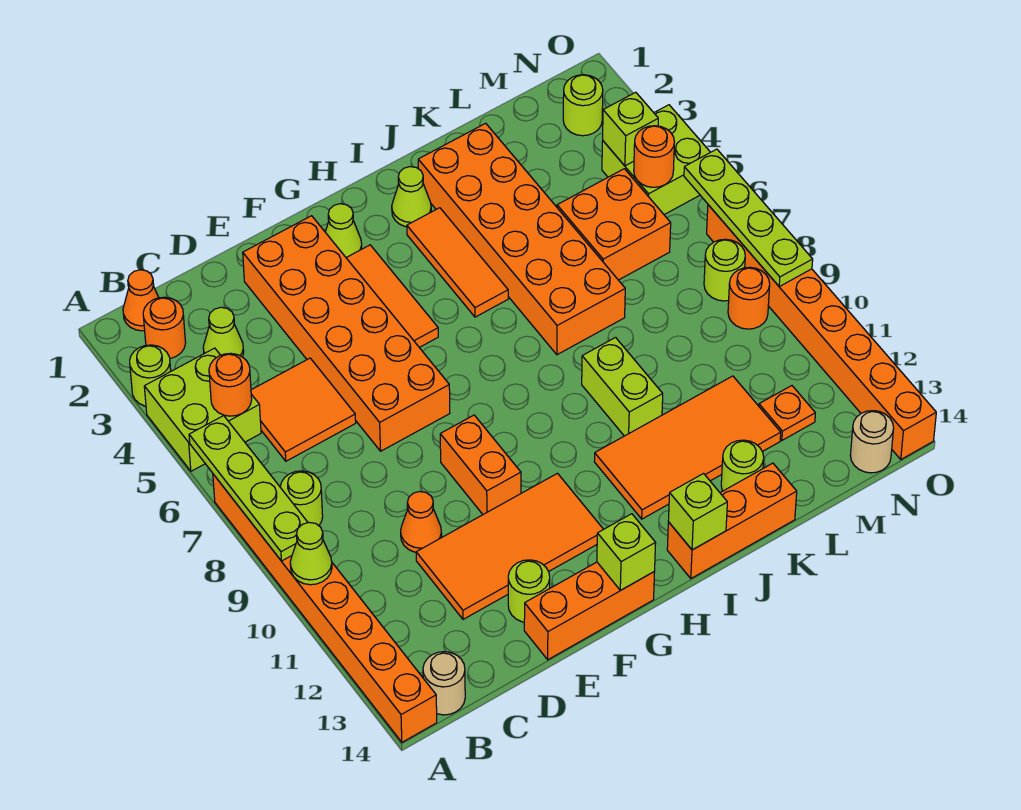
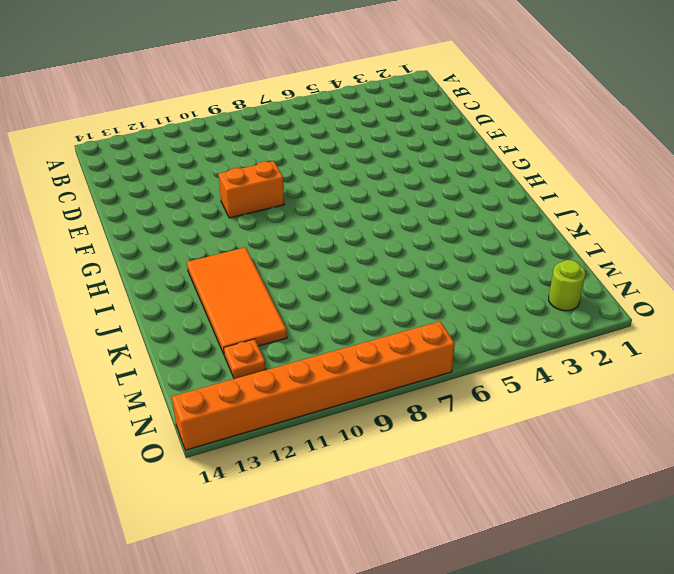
none -> lime round brick A3 level 1
none -> lime brick A4:B5 level 1
none -> orange brick A7:A14 level 1
none -> orange cone B1 level 1

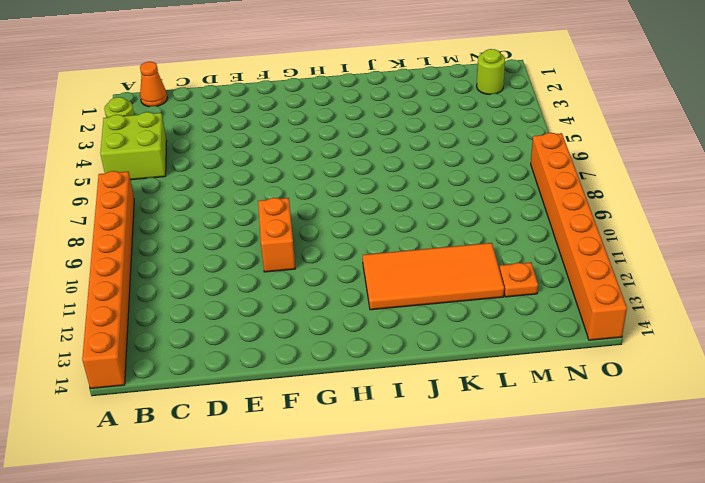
none -> orange round brick B2 level 1
none -> lime round brick B8 level 1
none -> tan round brick B14 level 1
none -> lime cone C3 level 1

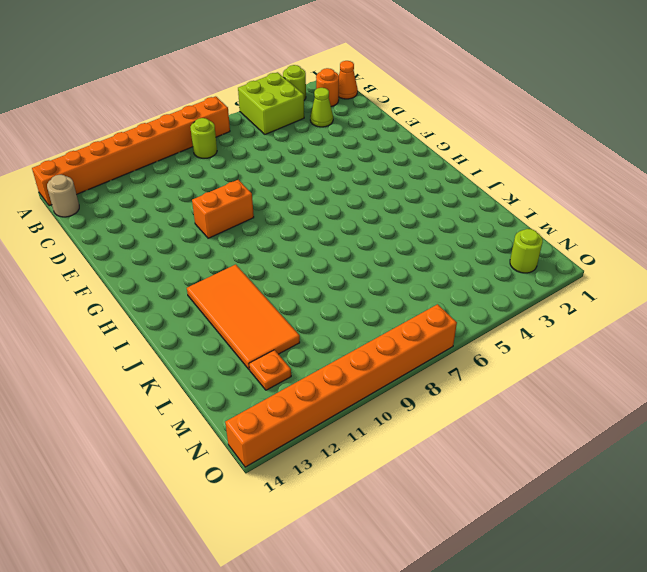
none -> orange tile C5:D6 level 1
none -> orange cone D10 level 1
none -> orange tile D11:G12 level 1
none -> orange brick E2:F7 level 1

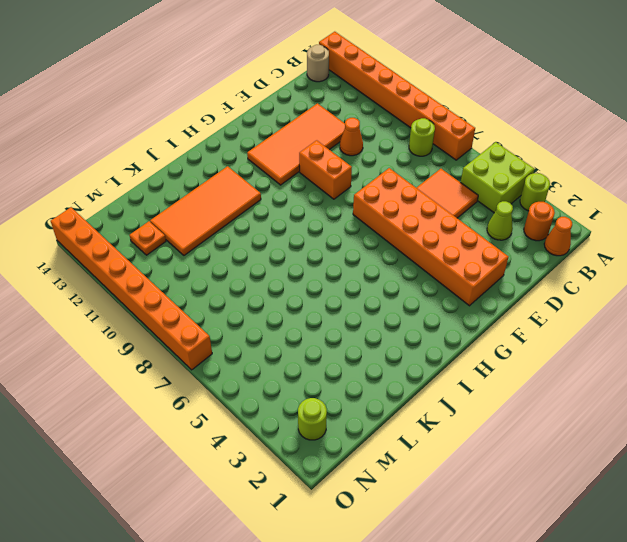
none -> lime round brick E13 level 1
none -> orange brick E14:G14 level 1
none -> lime cone G2 level 1
none -> orange tile G3:G5 level 1

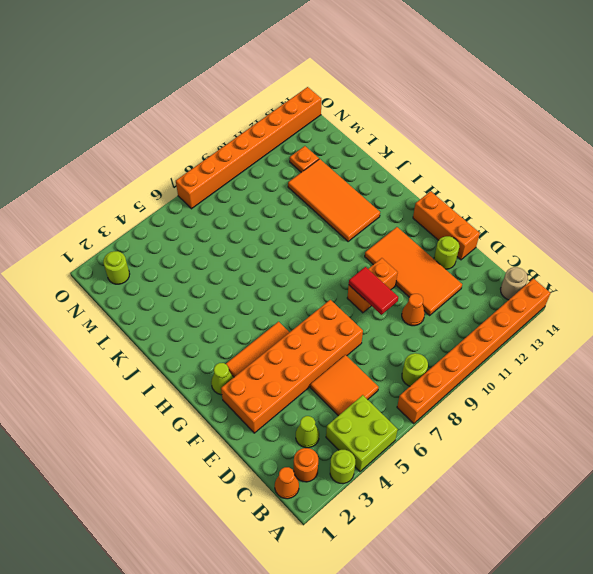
red tile E9:F9 level 2 -> none
none -> lime cone I2 level 1
none -> orange tile I3:I5 level 1
none -> orange brick I14:K14 level 1
none -> orange brick J2:K7 level 1

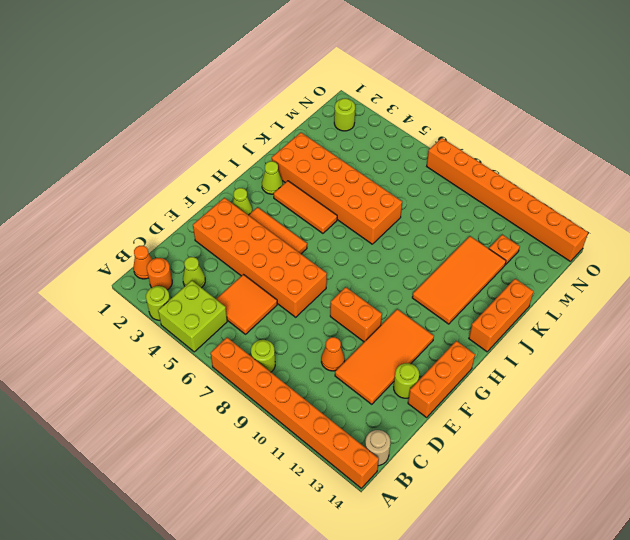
none -> lime brick J9:J10 level 1
none -> lime round brick K13 level 1
none -> orange brick L5:M6 level 1
none -> lime brick N4:O5 level 1

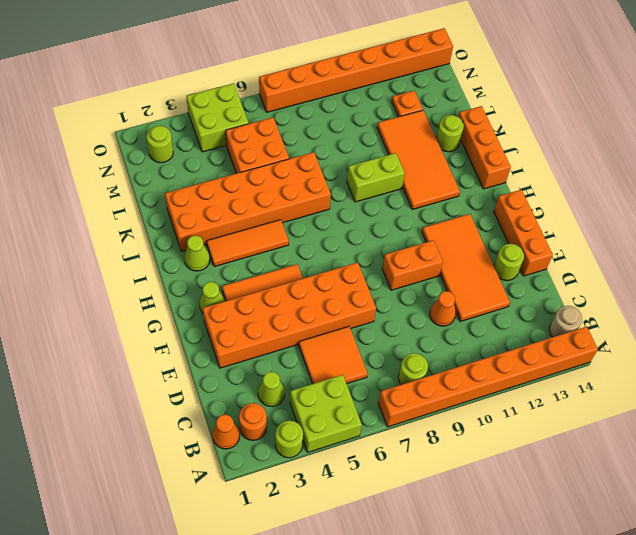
none -> lime round brick N8 level 1
none -> orange round brick N9 level 1
none -> tan round brick N14 level 1
none -> lime plate A6:A9 level 2

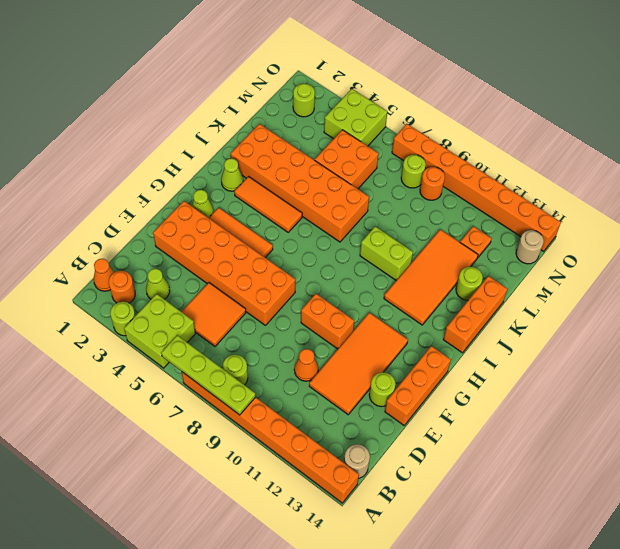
none -> lime cone A10 level 2
none -> orange round brick B5 level 2
none -> lime brick G14 level 2
none -> lime brick I14 level 2

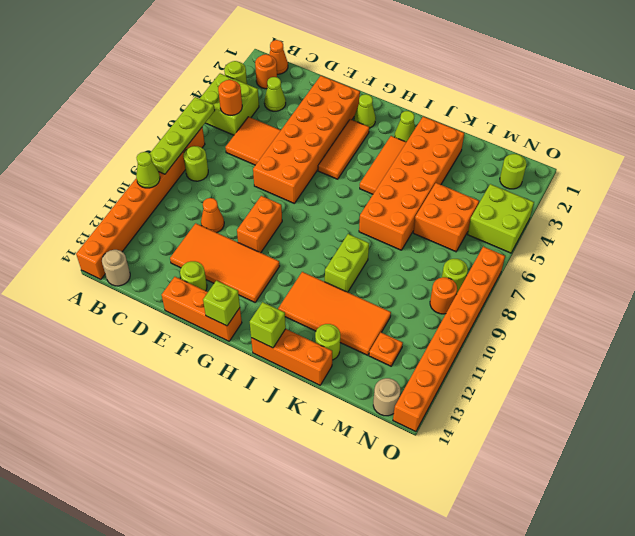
none -> lime brick N4 level 2
none -> orange round brick N5 level 2
none -> lime plate O6:O9 level 2

